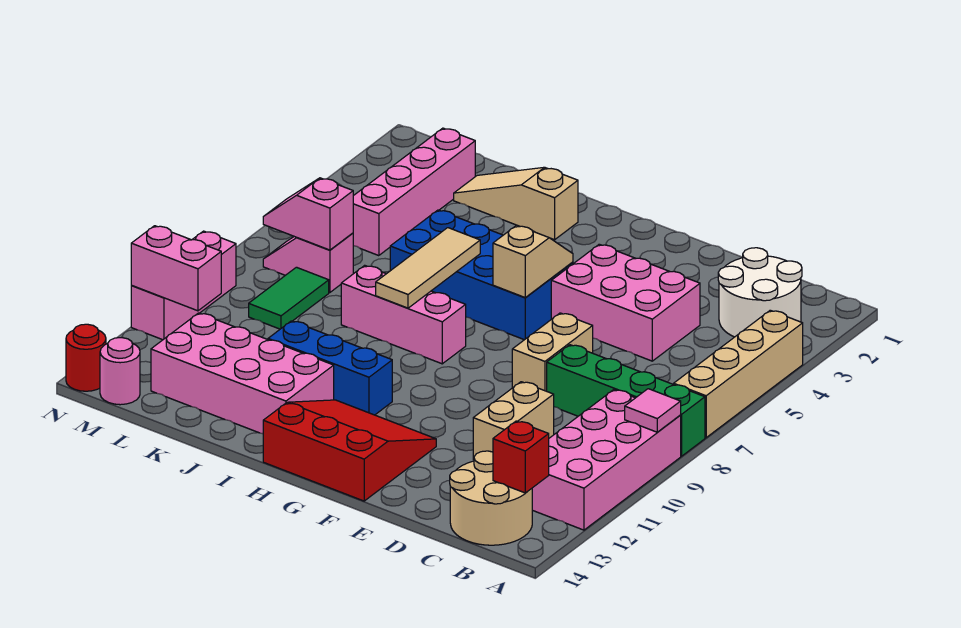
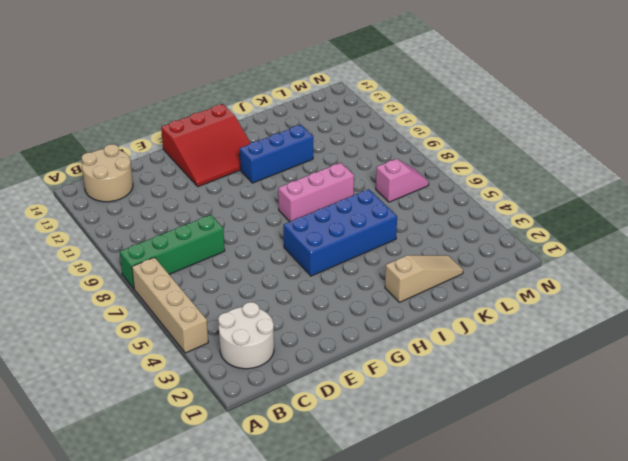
none -> pink brick A9:B12 level 1
none -> pink brick D4:F5 level 1
none -> tan brick D10:D11 level 1

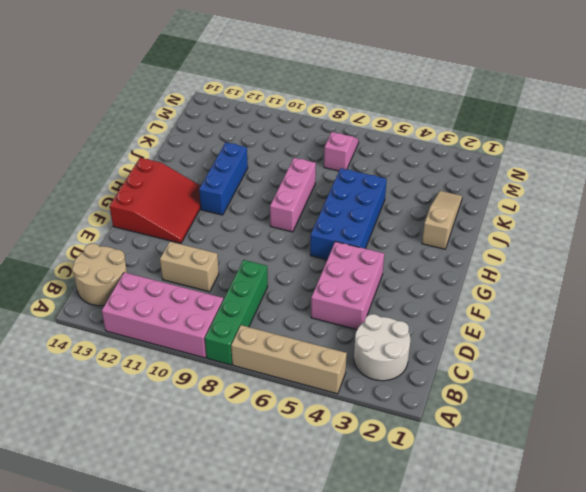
none -> tan brick E7:E8 level 1
none -> pink brick I12:L13 level 1
none -> pink brick L2:L5 level 1

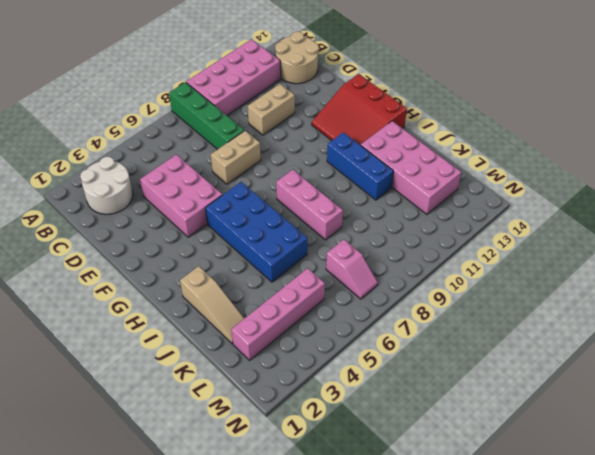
none -> tan brick A4:A7 level 1
none -> green tile L8:L9 level 1
none -> pink round brick M14 level 1

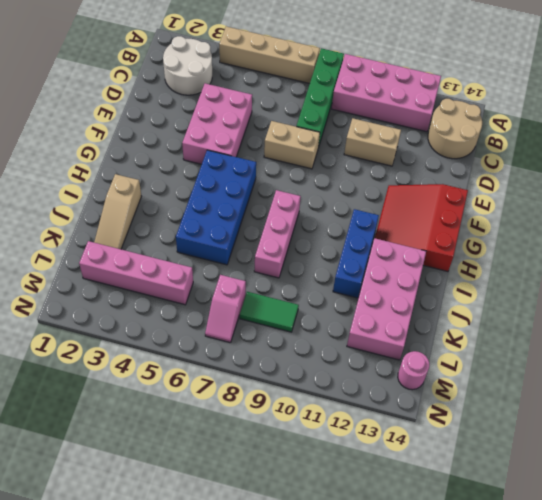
none -> pink brick N9:N11 level 1
none -> red round brick N14 level 1
none -> pink tile A9 level 2

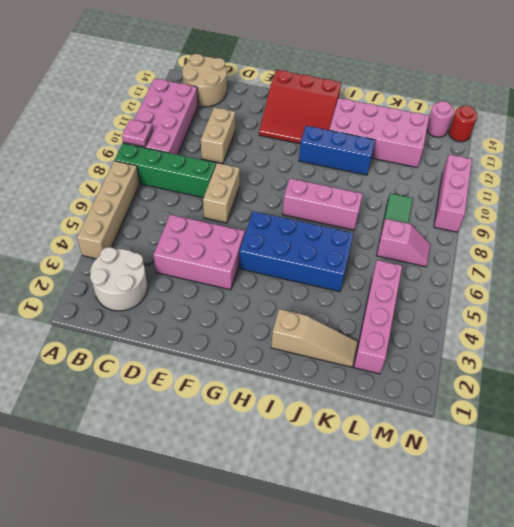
pink plate A9 level 2 -> pink tile A9 level 2
none -> red brick B13 level 2
none -> tan slope G5:G6 level 2 top 6
none -> tan tile I6:I8 level 2

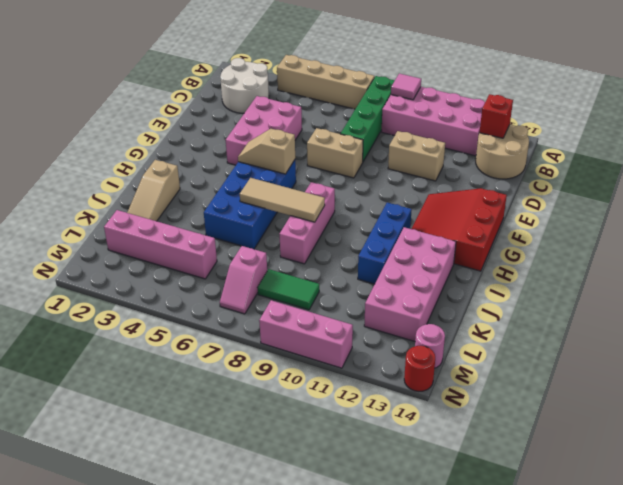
none -> pink slope L7:M7 level 2 top L
none -> pink brick M11:N11 level 2

